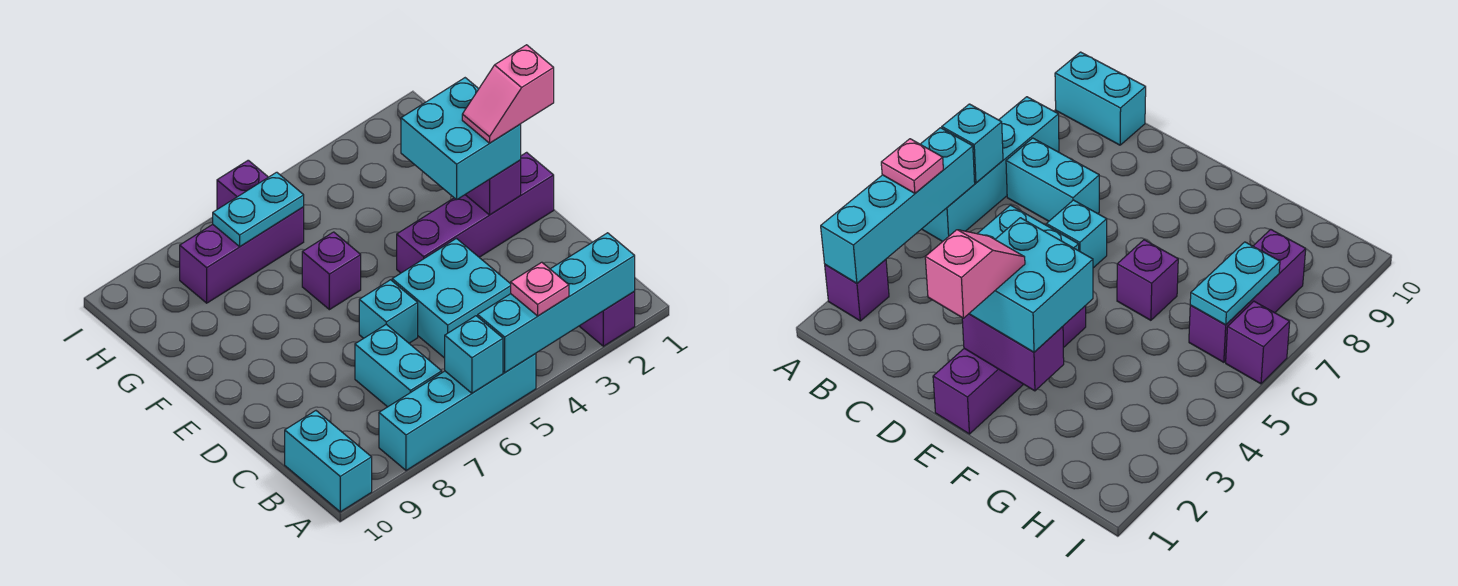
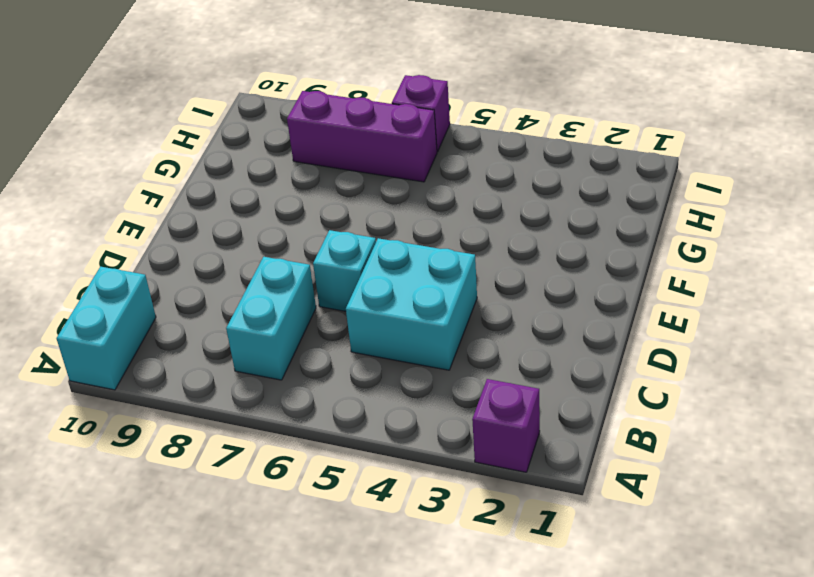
none -> cyan brick A5:A8 level 1
none -> purple brick E1:E4 level 1
none -> purple brick F6 level 1

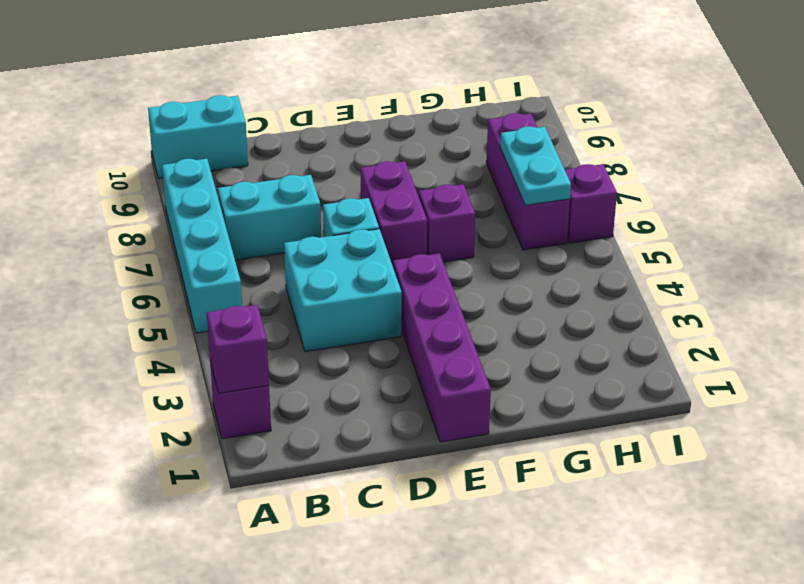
purple brick A2 level 2 -> cyan brick A2:A5 level 2
purple brick E6:E7 level 1 -> purple brick E2:F2 level 2
none -> cyan brick A6 level 2
none -> pink plate A4 level 3
none -> cyan brick E2:F3 level 3

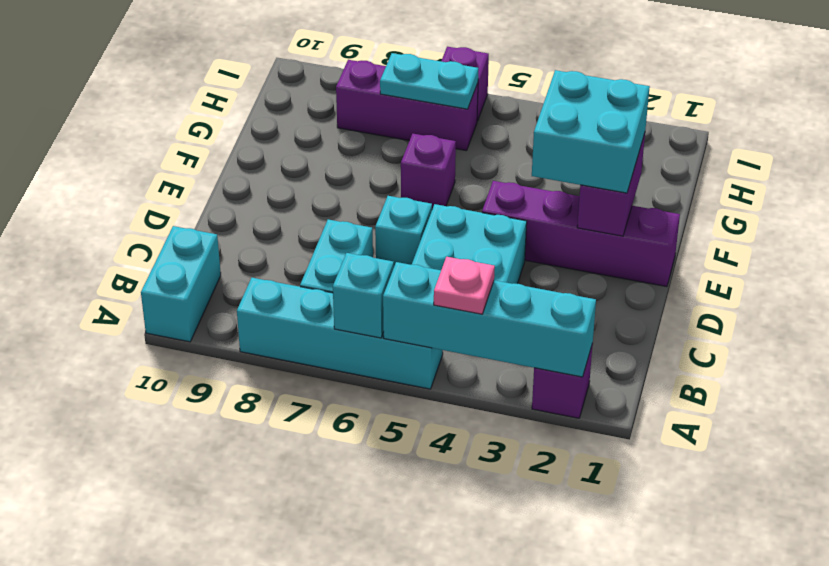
none -> pink slope E1:E2 level 4 top 1

